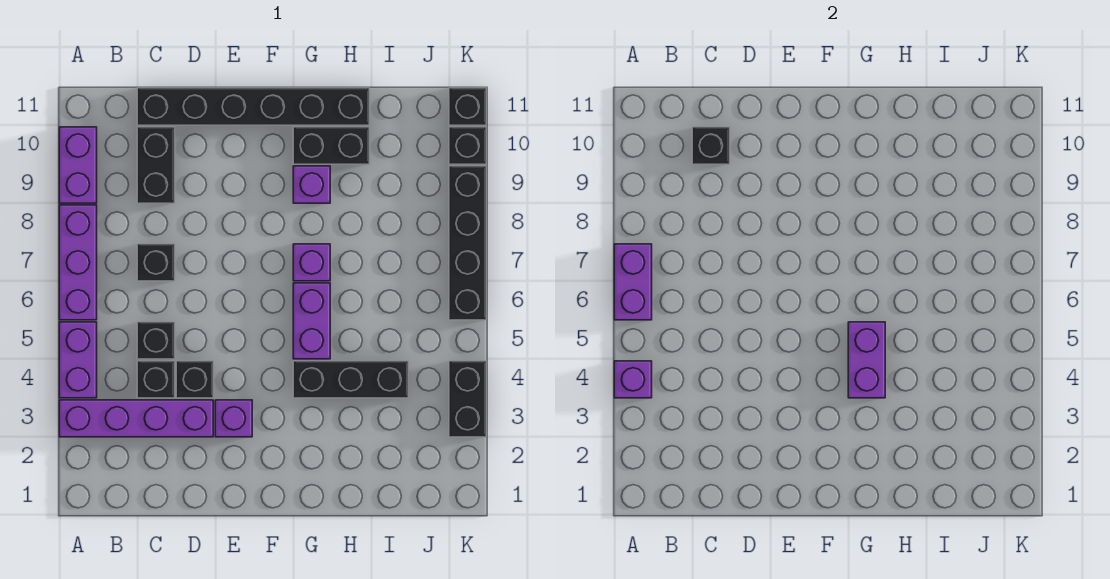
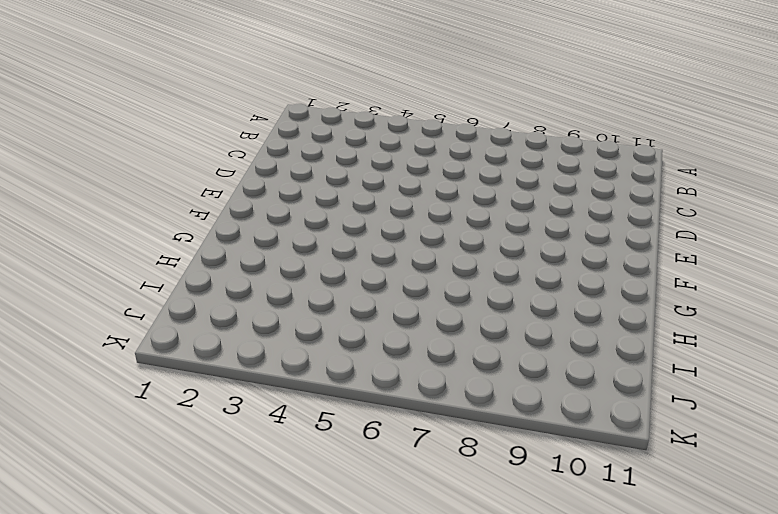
none -> purple brick A3:D3 level 1
none -> purple brick A4:A5 level 1
none -> purple brick A6:A8 level 1

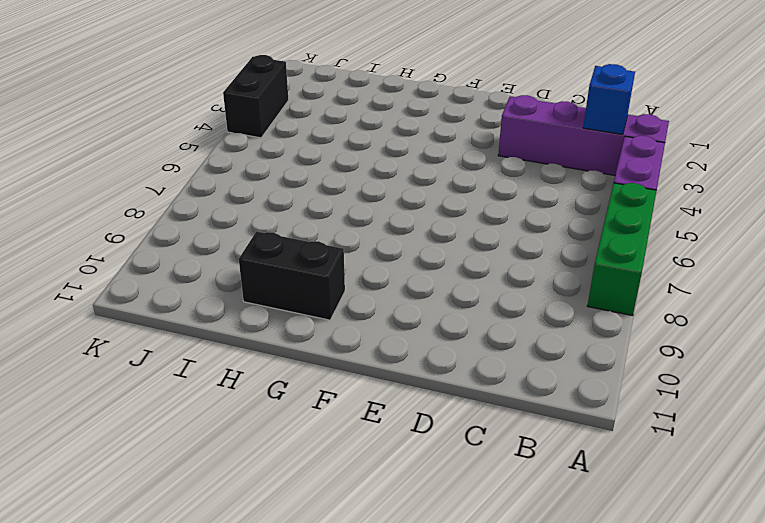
green brick A6:A8 level 1 -> purple brick A6:A8 level 1
blue brick B3 level 2 -> none
none -> purple brick A9:A10 level 1
none -> black brick C4 level 1
none -> black brick C5 level 1

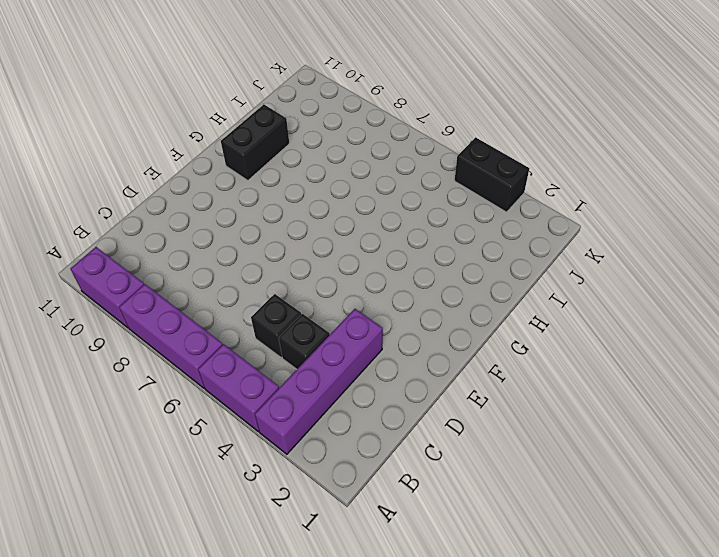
none -> black brick C7 level 1
none -> black brick C9:C10 level 1
none -> black brick C11:H11 level 1

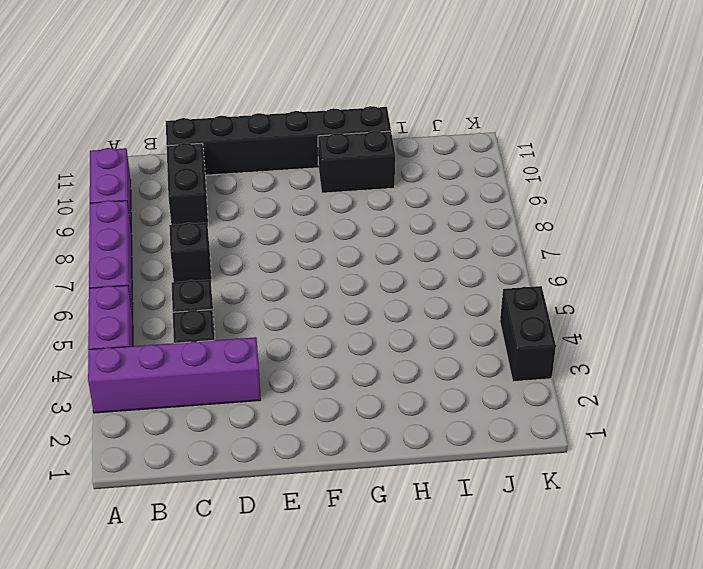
none -> black brick D4 level 1
none -> purple brick E3 level 1
none -> black brick G4:I4 level 1

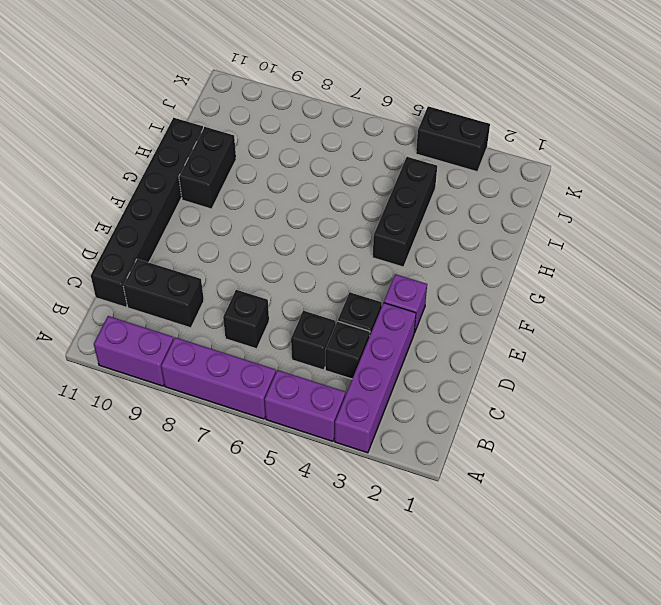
none -> purple brick G5:G6 level 1
none -> purple brick G7 level 1
none -> purple brick G9 level 1

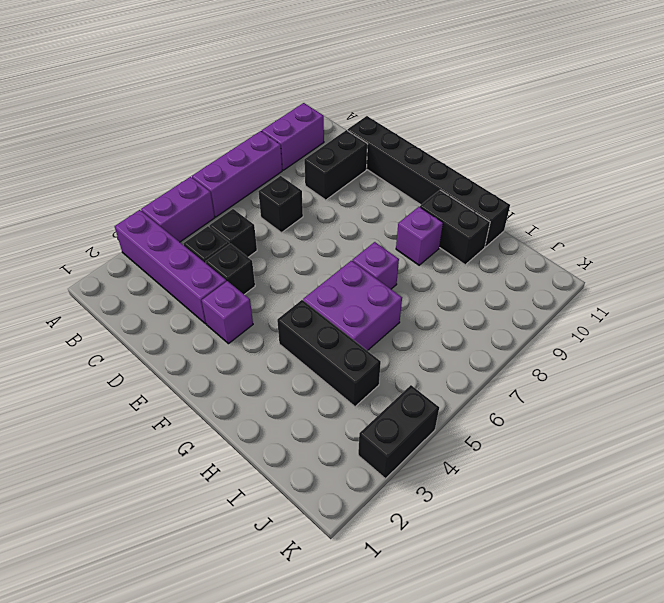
purple brick G5:H6 level 1 -> purple brick G5:G6 level 1
none -> black brick K6:K9 level 1
none -> black brick K10 level 1
none -> black brick K11 level 1

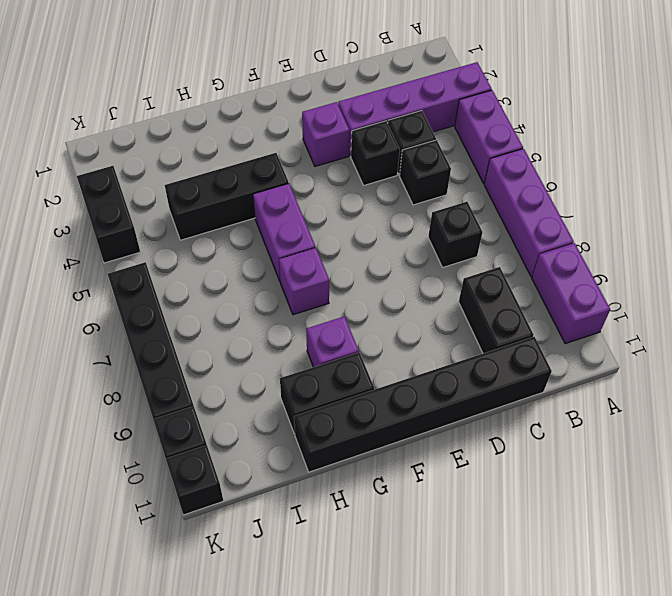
none -> purple brick A4 level 2
none -> purple brick A6:A7 level 2
none -> black brick C10 level 2

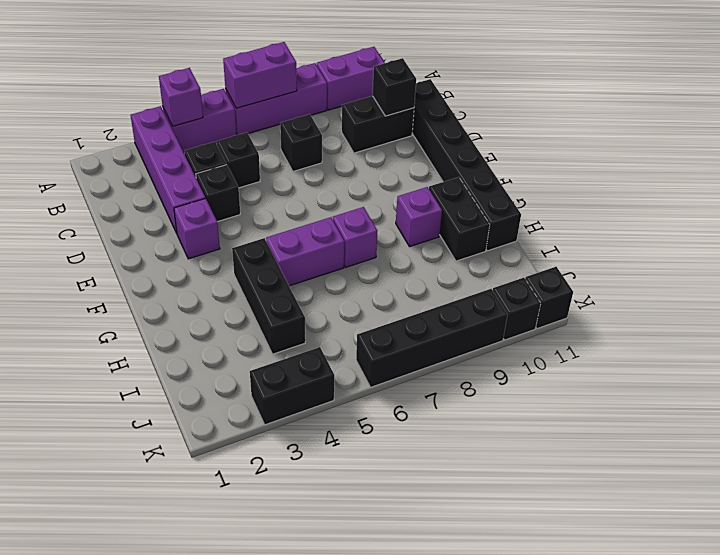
none -> purple brick G4:G5 level 2

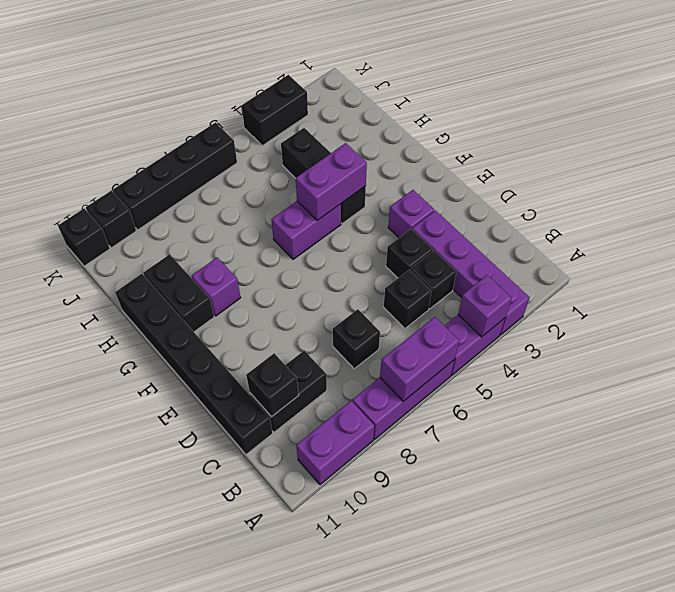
none -> purple brick G7 level 1

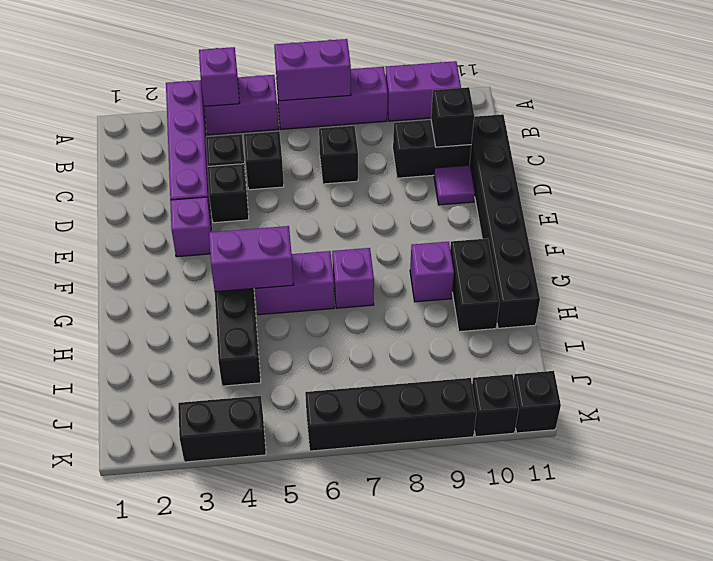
purple tile D10 level 1 -> none

